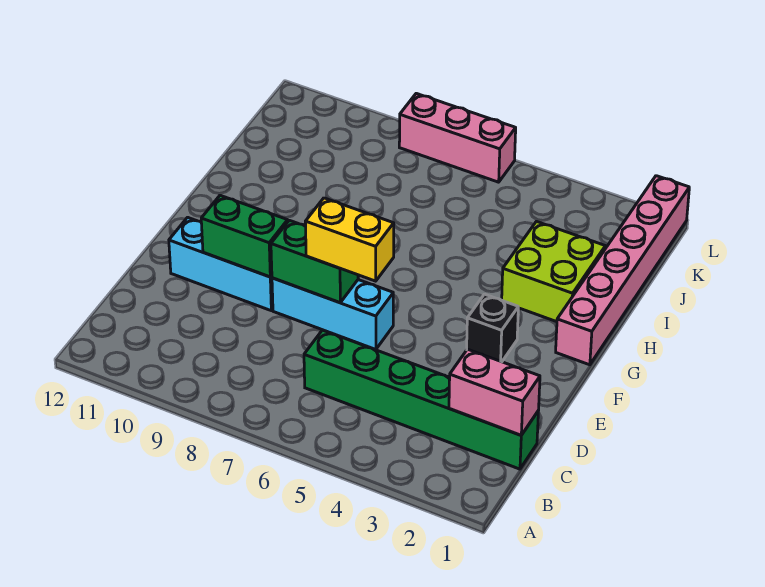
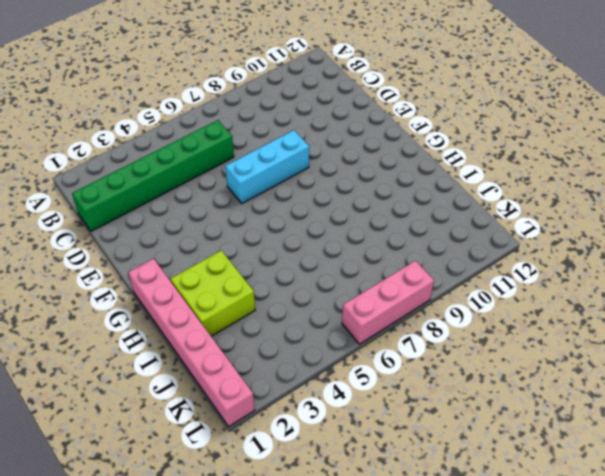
none -> cyan brick E9:E11 level 1
none -> black brick F3 level 1

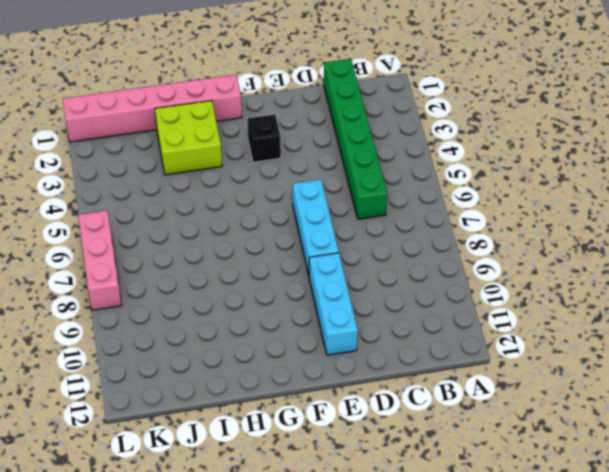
none -> pink brick C1:C2 level 2
none -> green brick E7:E8 level 2

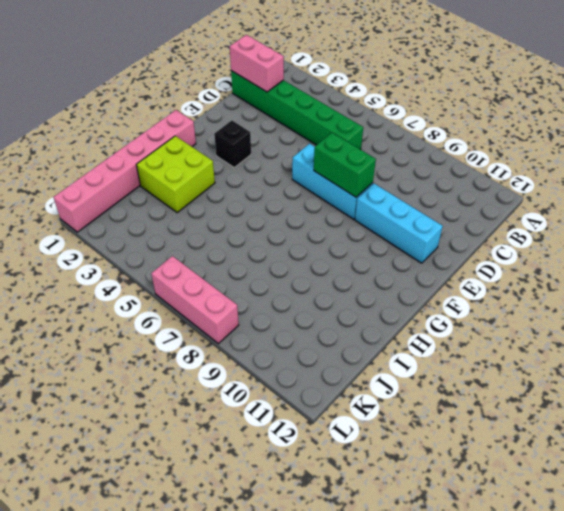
none -> green brick E9:E10 level 2
none -> yellow brick E6:E7 level 3

